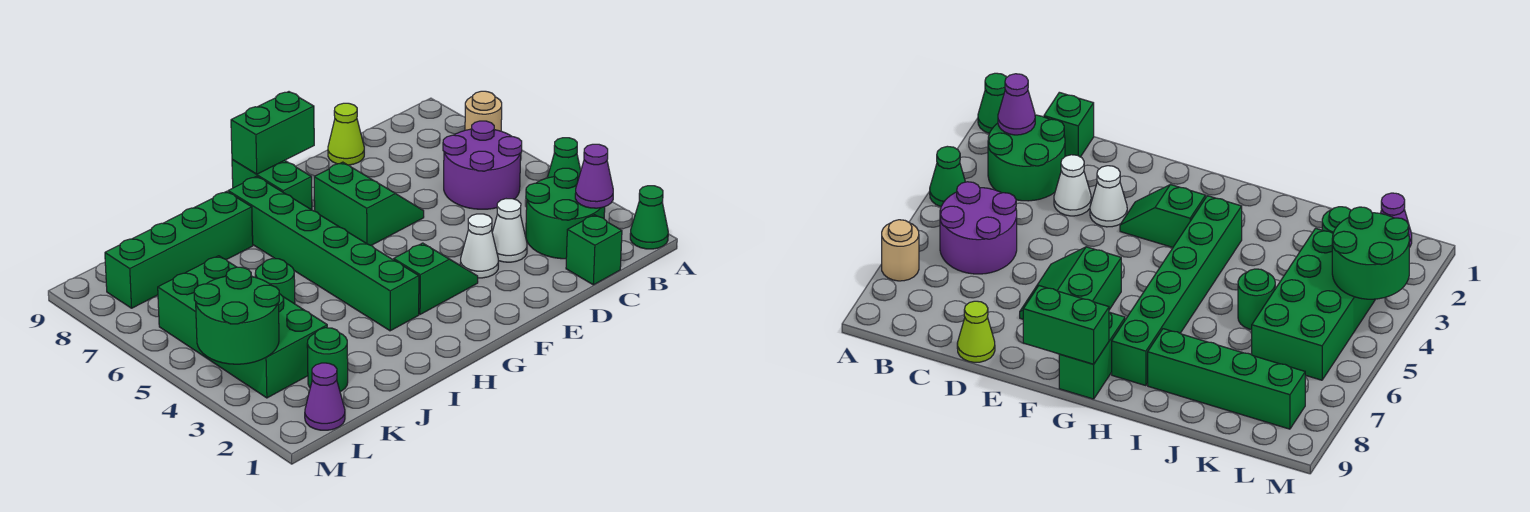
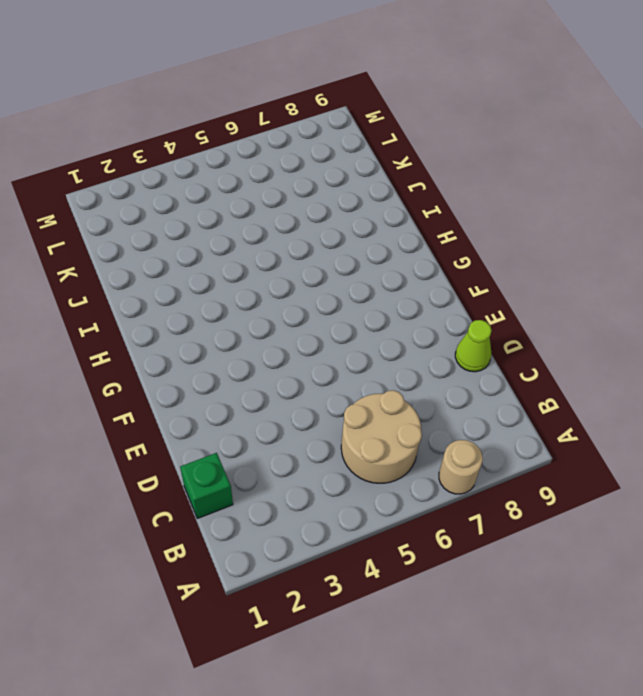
tan round brick B5:C6 level 1 -> purple round brick B5:C6 level 1
none -> green cone A1 level 1
none -> green cone A4 level 1
none -> green round brick B2:C3 level 1

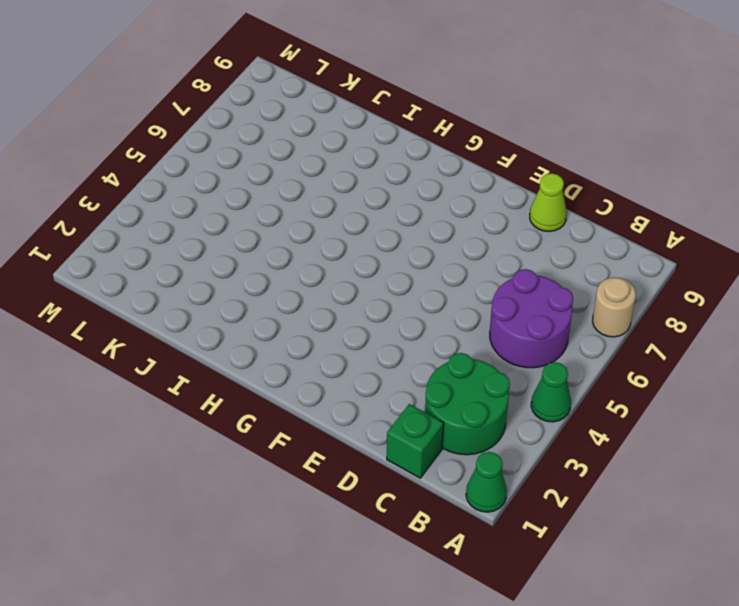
none -> white cone D3 level 1
none -> white cone E3 level 1
none -> green slope E6:F7 level 1 top F

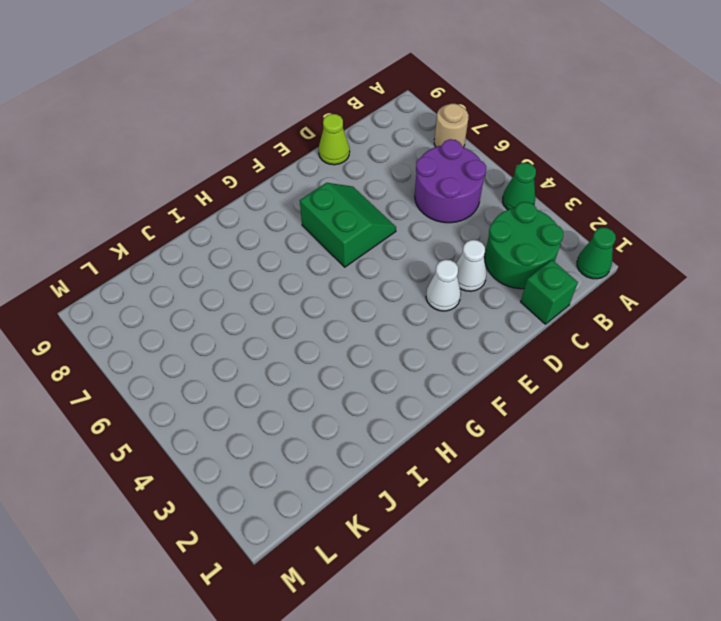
none -> green slope F3:G3 level 1 top G
none -> green brick G8:G9 level 1
none -> green brick H3:H8 level 1

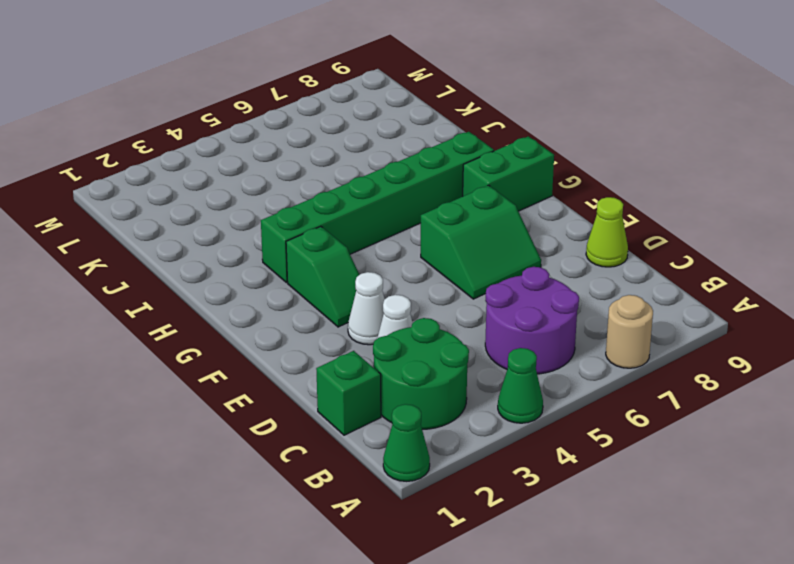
none -> green brick I8:L8 level 1
none -> green round brick J5 level 1
none -> green round brick K2 level 1

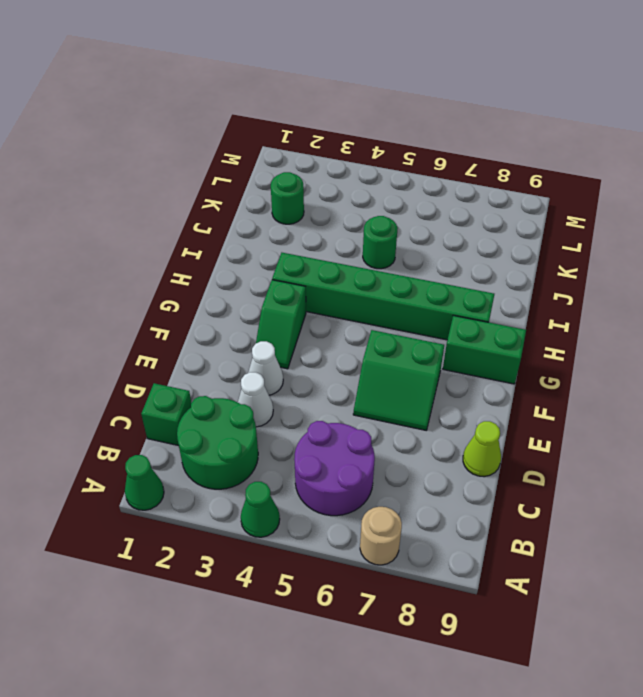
none -> green brick I8:L8 level 1
none -> green brick K3:L6 level 1
none -> purple cone L1 level 1

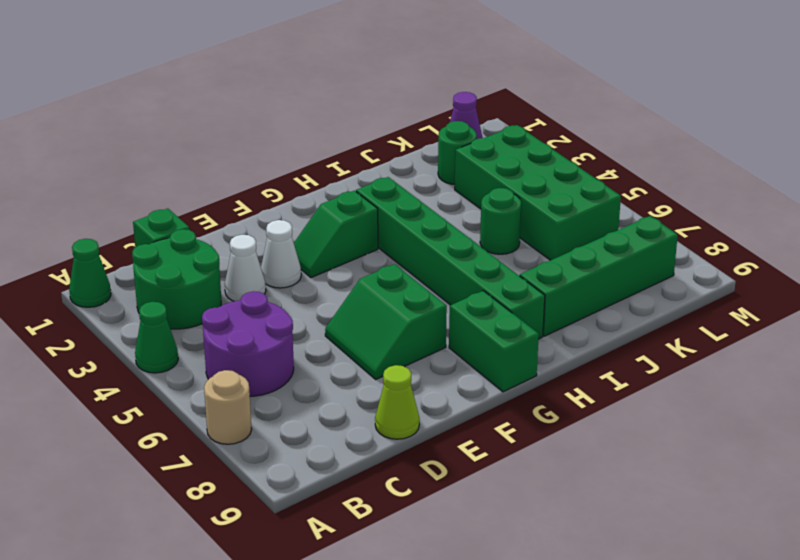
none -> purple cone B2 level 2
none -> green brick F9:G9 level 2
none -> green round brick L3:M4 level 2

